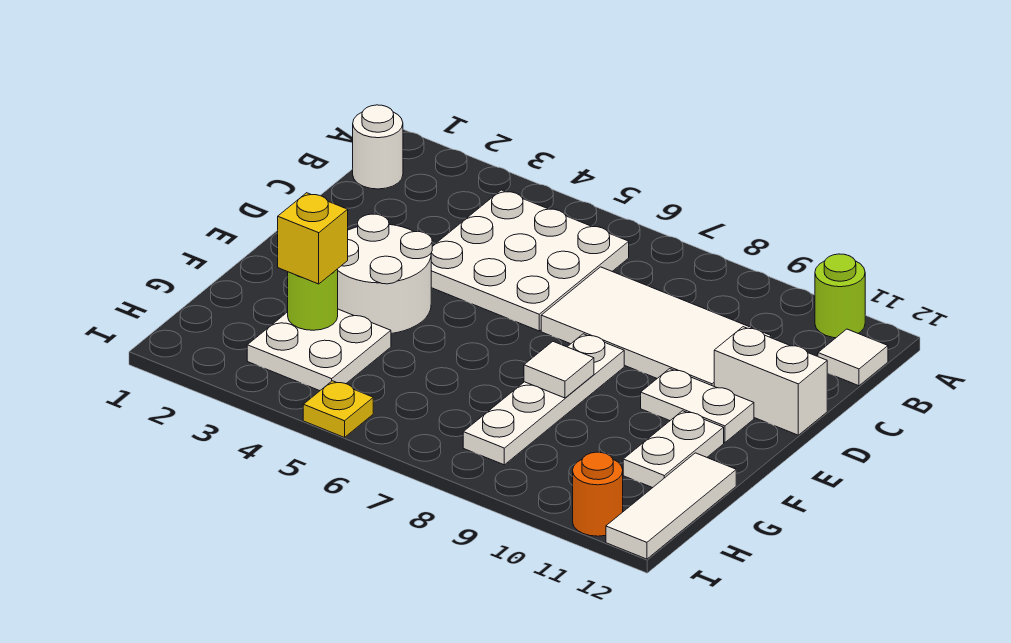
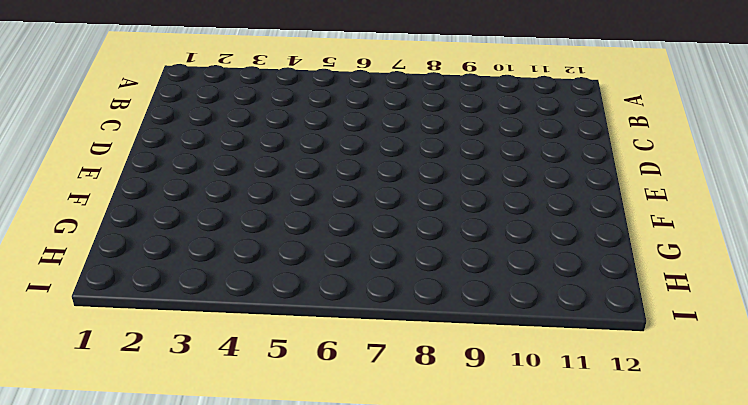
none -> lime round brick A11 level 1
none -> white round brick B1 level 1
none -> white plate B4:D6 level 1

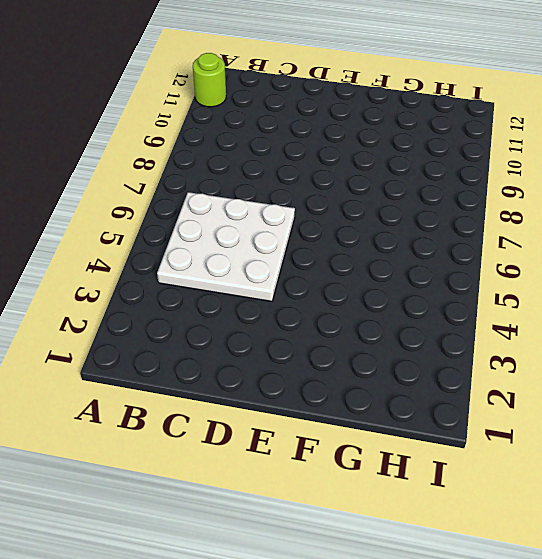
none -> white round brick B1 level 1
none -> white tile B12 level 1
none -> white tile C7:D10 level 1

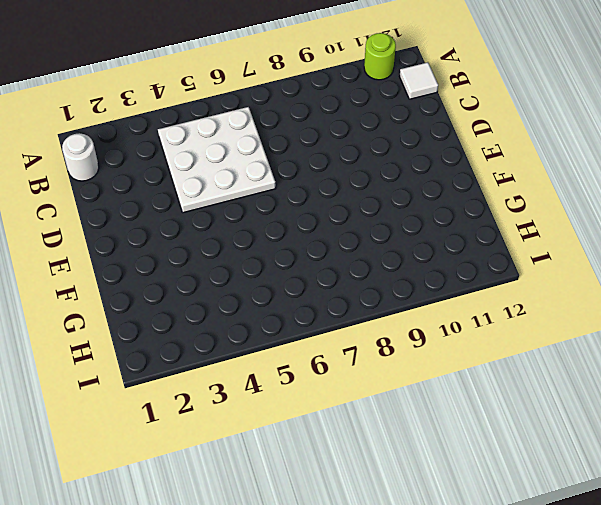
none -> white tile C7:D10 level 1
none -> white brick D11:D12 level 1
none -> white round brick E3:F4 level 1

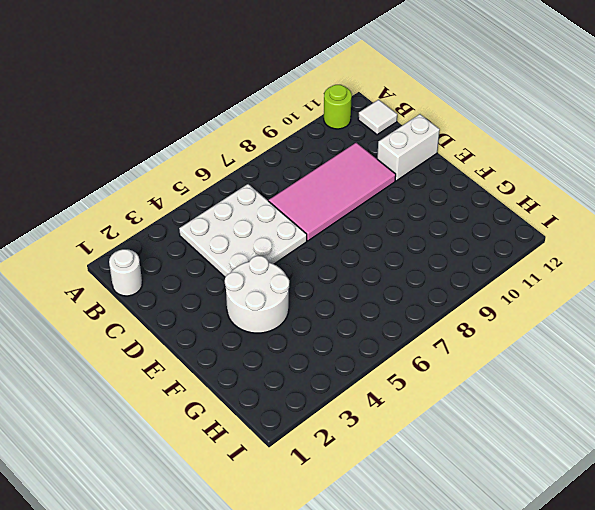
pink tile C7:D10 level 1 -> white tile C7:D10 level 1
none -> white plate E8:H8 level 1
none -> white plate E10:E11 level 1
none -> white plate F11:G11 level 1

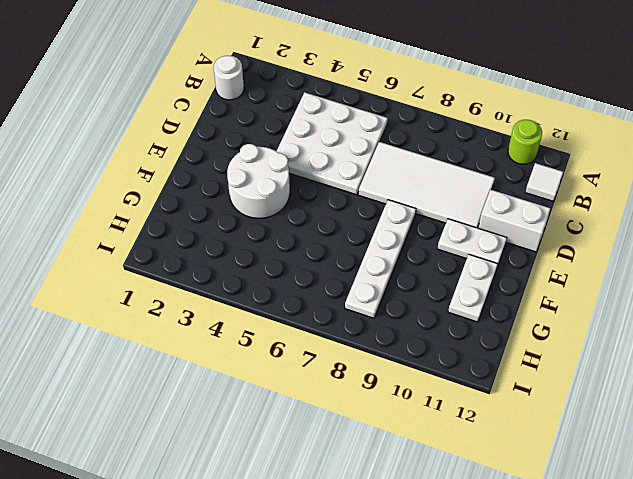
none -> white plate G3:H4 level 1
none -> white tile G12:I12 level 1
none -> yellow plate I5 level 1

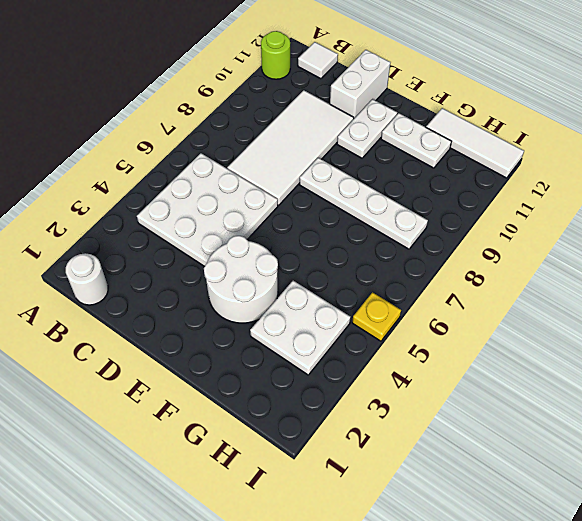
none -> orange round brick I11 level 1
none -> white tile F8 level 2
none -> lime round brick G3 level 2

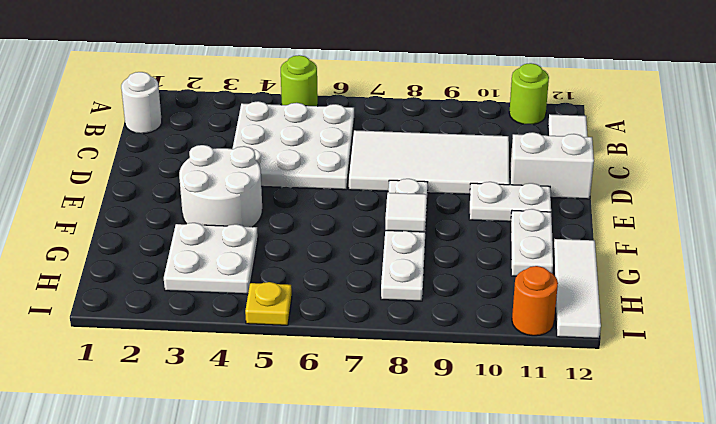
lime round brick A5 level 1 -> lime round brick G3 level 2
none -> yellow brick G3 level 3

